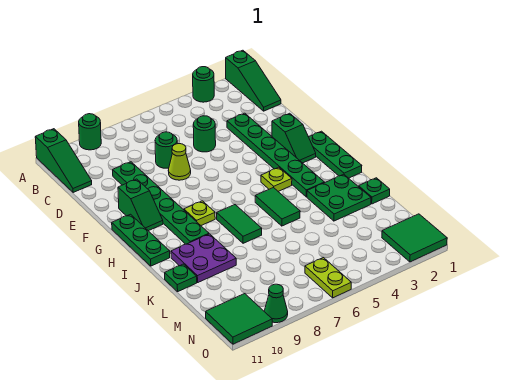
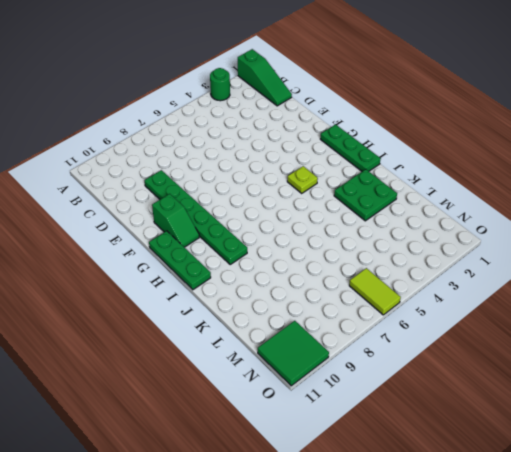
lime tile N6:O6 level 1 -> lime plate N6:O6 level 1
none -> green round brick A9 level 1
none -> green slope A11:C11 level 1 top A
none -> green plate D3:I3 level 1

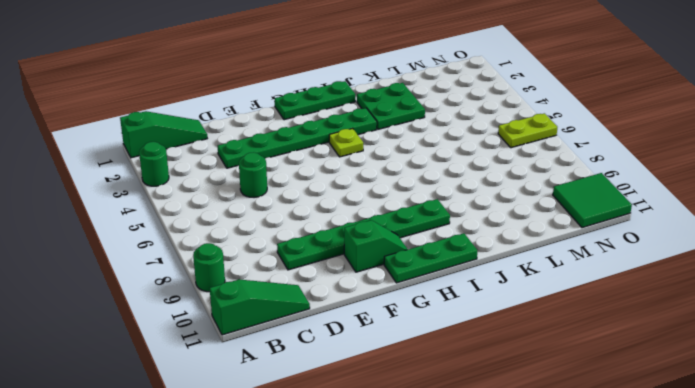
none -> green round brick D7 level 1
none -> lime cone E7 level 1
none -> green slope F2:G2 level 1 top F

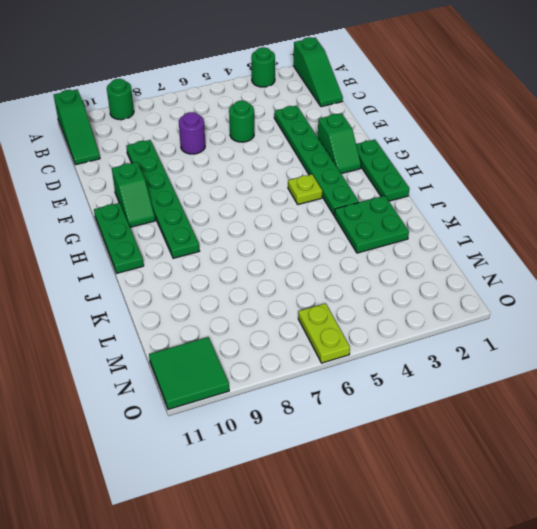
purple round brick D7 level 1 -> green round brick D7 level 1
none -> lime cone E7 level 1
none -> lime plate H8 level 1
none -> green tile I5:J5 level 1

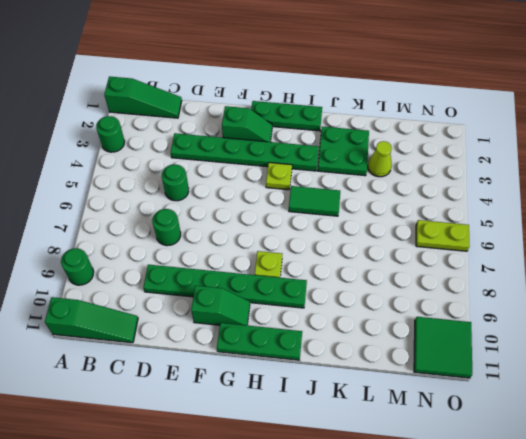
lime cone L3 level 1 -> lime cone E7 level 1
none -> green tile I7:J7 level 1
none -> purple plate J9:K10 level 1
none -> green plate K1 level 1

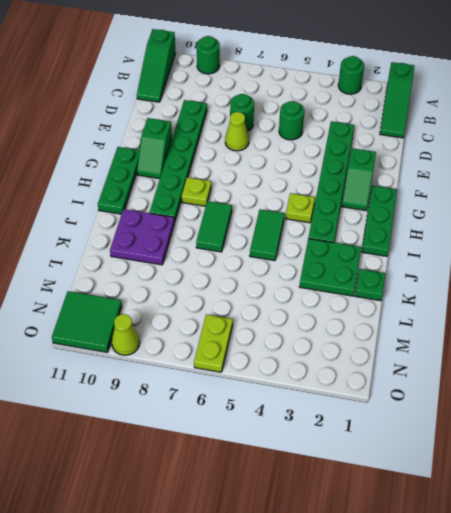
lime cone O9 level 1 -> green cone O9 level 1
none -> green plate K11 level 1
none -> green tile N1:O2 level 1

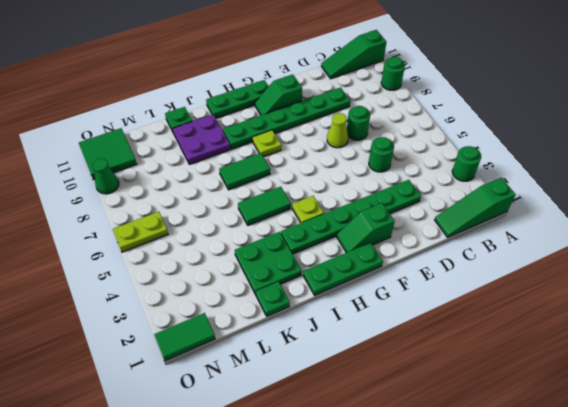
green tile N1:O1 level 1 -> green tile N1:O2 level 1

